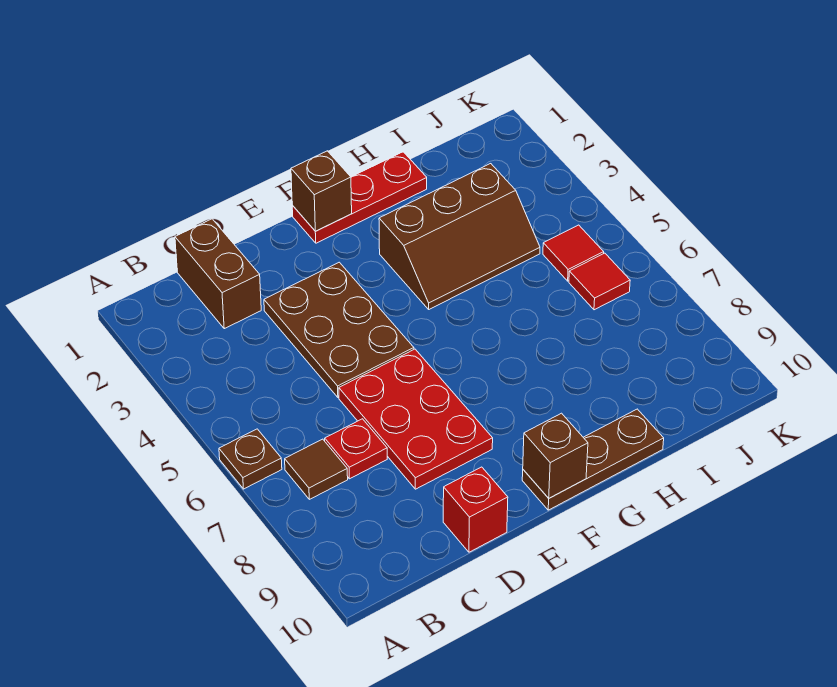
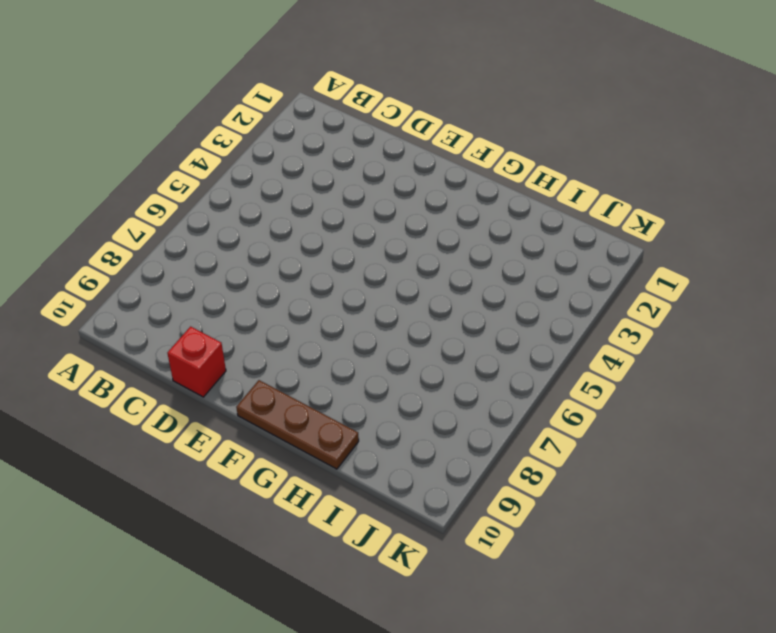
none -> brown plate A6 level 1
none -> brown tile B7 level 1
none -> brown brick C1:C2 level 1

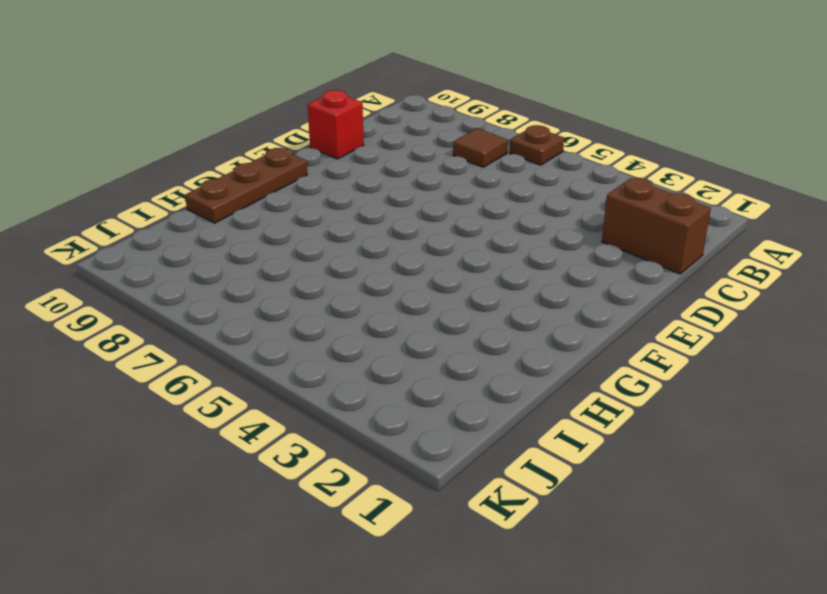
none -> red plate C7 level 1
none -> brown plate D3:E5 level 1
none -> red plate D6:E8 level 1

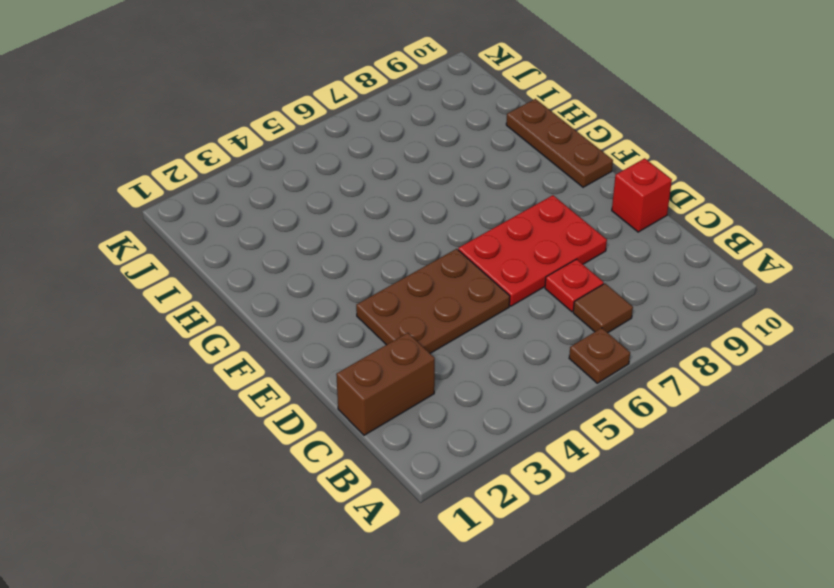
none -> red plate F1:H1 level 1
none -> brown slope G3:I4 level 1 top 3
none -> red tile J5 level 1

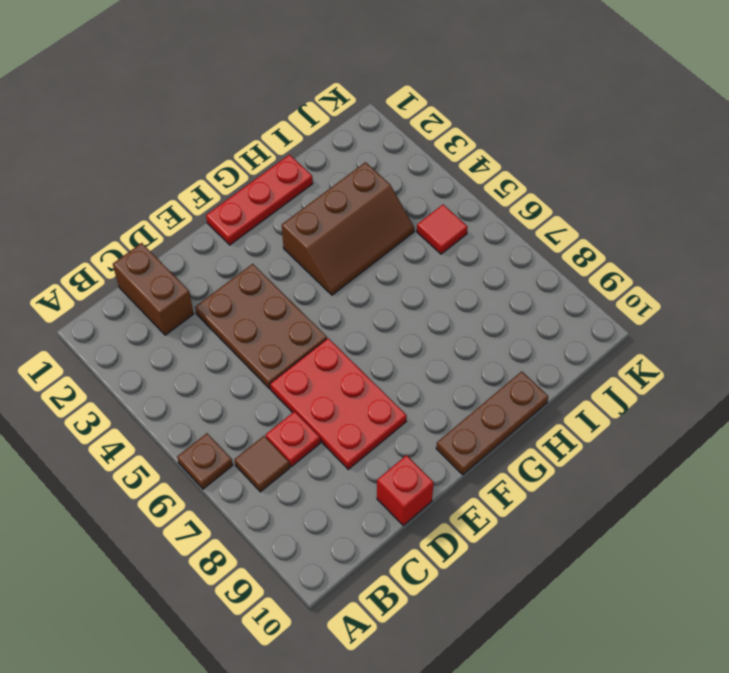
none -> red tile J6 level 1
none -> brown brick F1 level 2
none -> brown brick F10 level 2

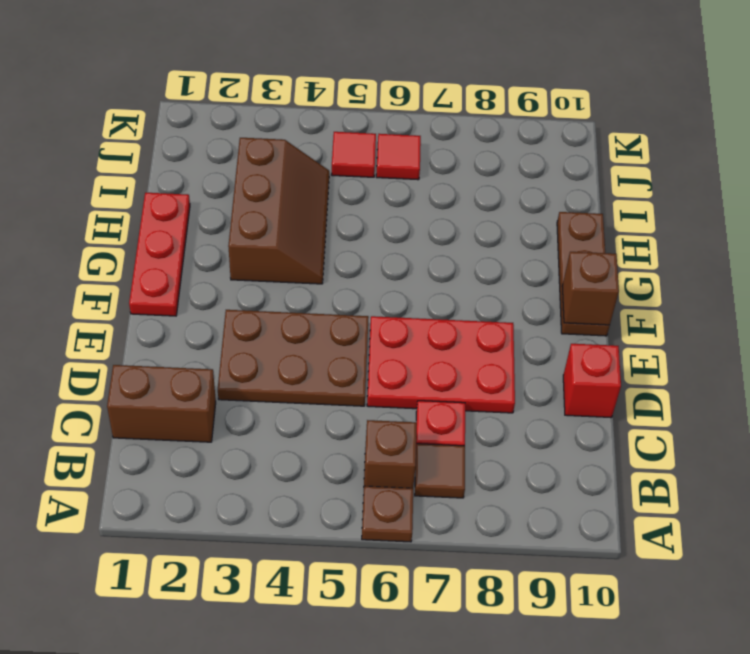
brown brick B6 level 1 -> brown brick F1 level 2

